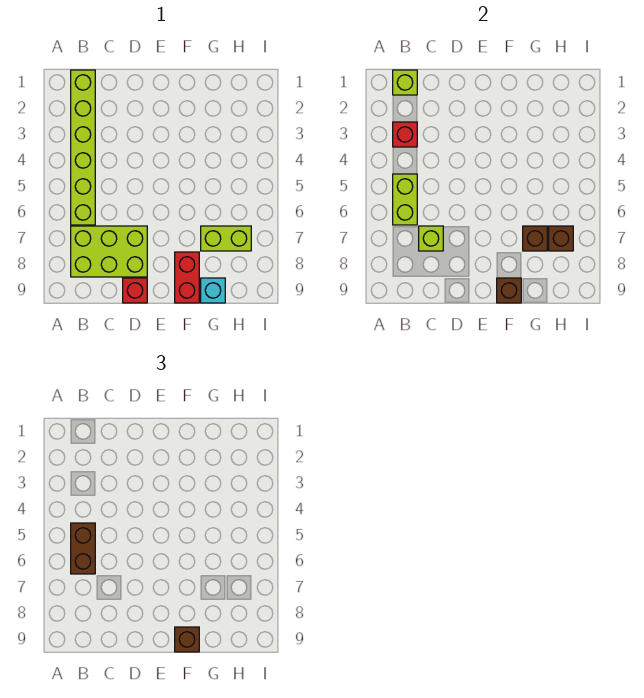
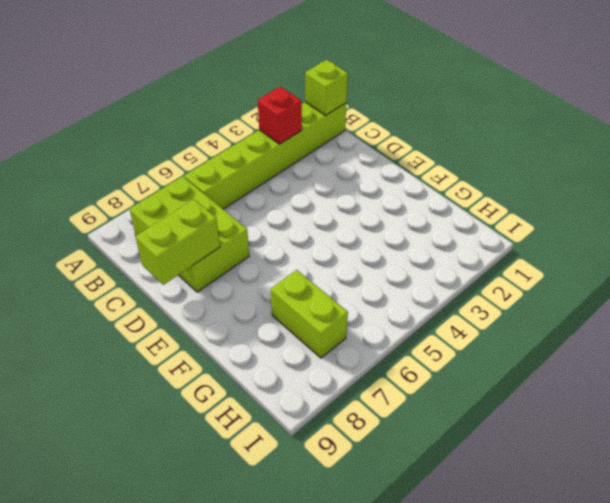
lime brick D8:D9 level 2 -> lime brick B5:B6 level 2
none -> red brick D9 level 1
none -> red brick F8:F9 level 1
none -> cyan brick G9 level 1

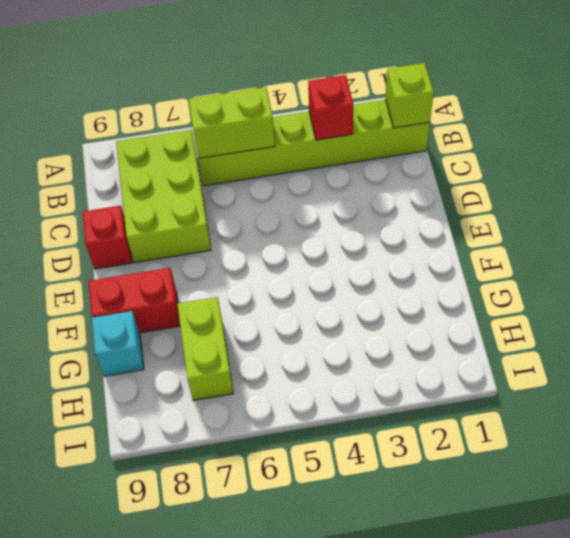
none -> lime brick C7 level 2
none -> brown brick F9 level 2
none -> brown brick G7 level 2

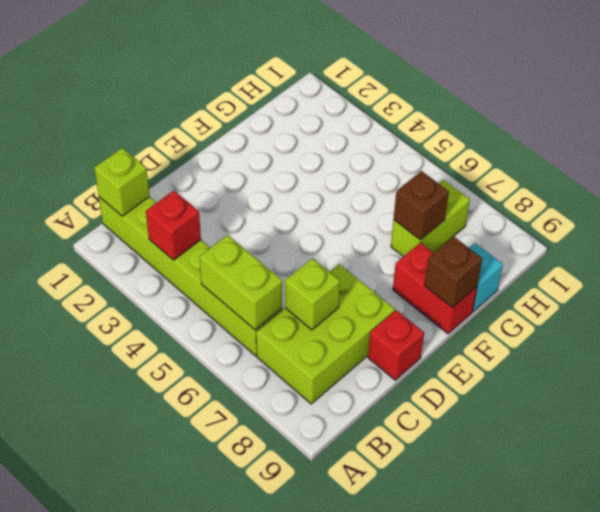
none -> brown brick H7 level 2
none -> brown brick B5:B6 level 3
none -> brown brick F9 level 3

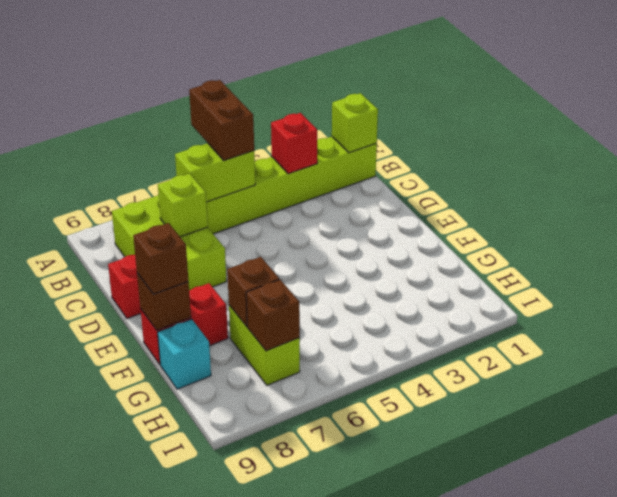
brown brick A5:B5 level 3 -> brown brick B5:B6 level 3

